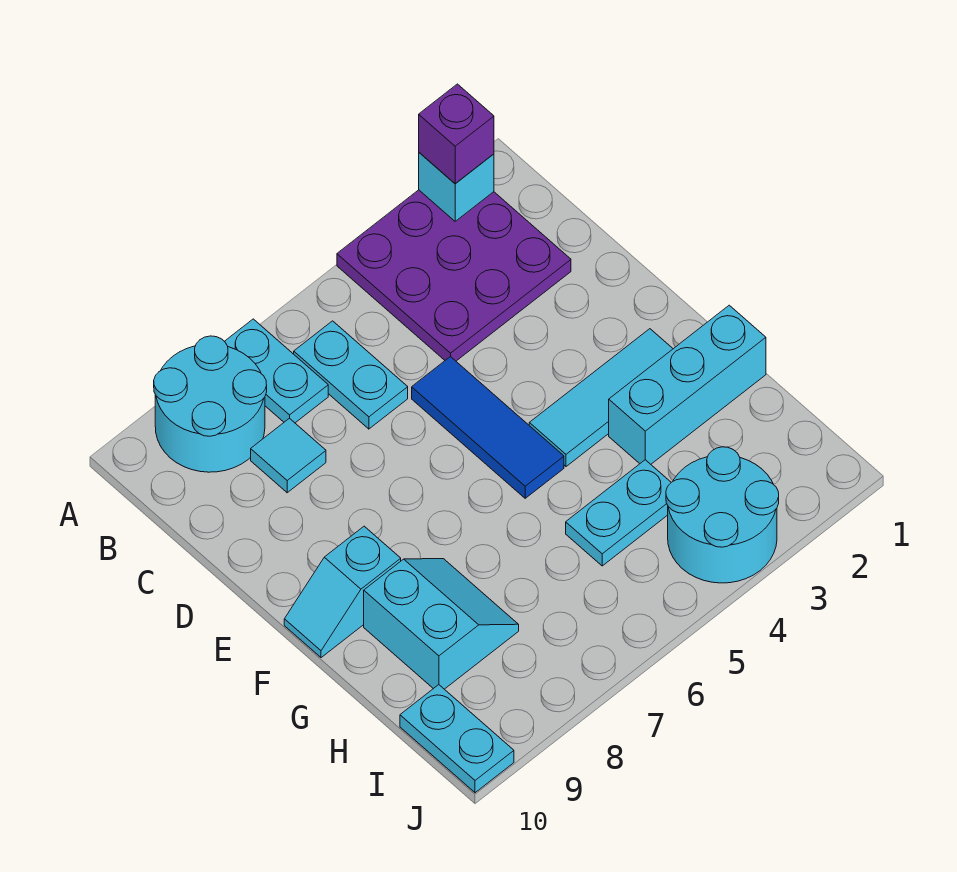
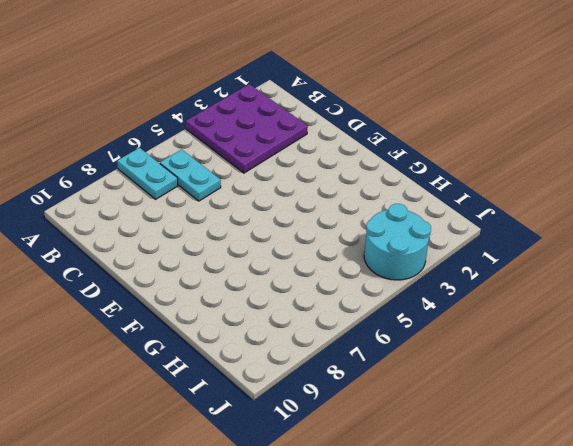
none -> cyan round brick A8:B9 level 1
none -> cyan tile C8 level 1
none -> blue tile D5:F5 level 1

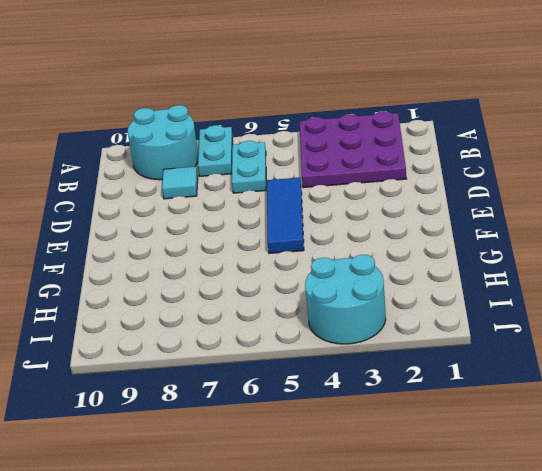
none -> cyan tile F2:F4 level 1
none -> cyan slope F9:F10 level 1 top 9
none -> cyan brick G1:G3 level 1

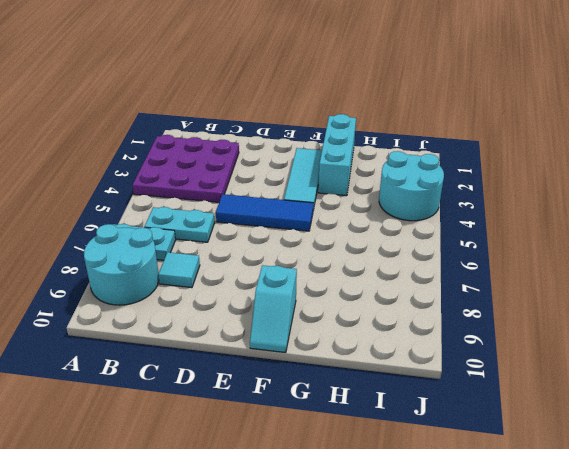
none -> cyan slope G8:H9 level 1 top 9
none -> cyan plate H4:H5 level 1
none -> cyan plate I10:J10 level 1

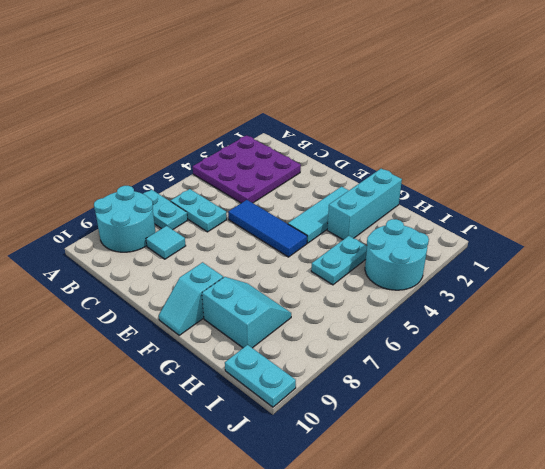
none -> cyan brick A2 level 2
none -> purple brick A2 level 3

